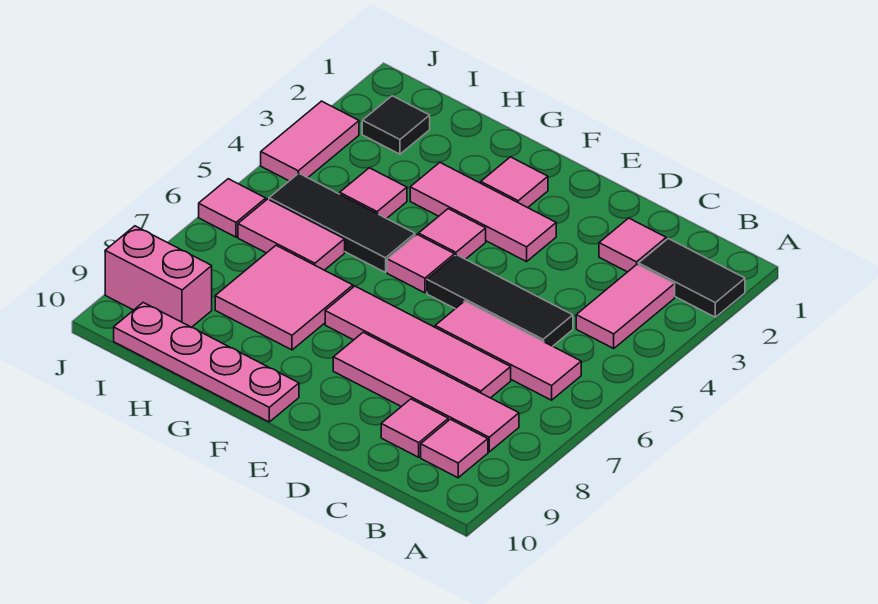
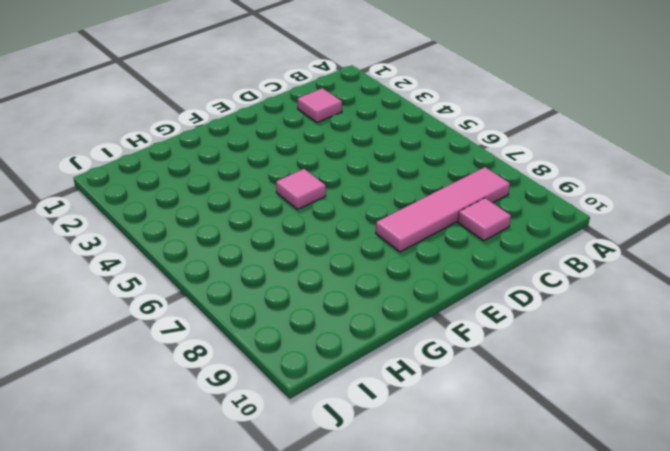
none -> black tile A2:B2 level 1
none -> pink tile B3:B4 level 1
none -> pink tile B6:D6 level 1

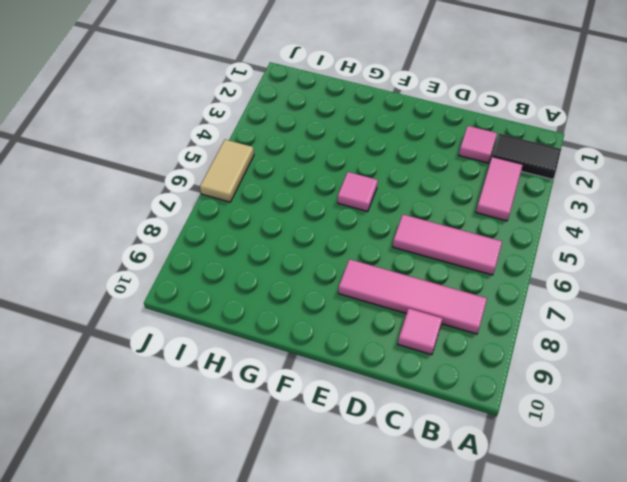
tan tile J5:J6 level 1 -> pink tile J6 level 1
none -> pink tile B9 level 1
none -> black tile C5:E5 level 1
none -> pink tile C7:F7 level 1

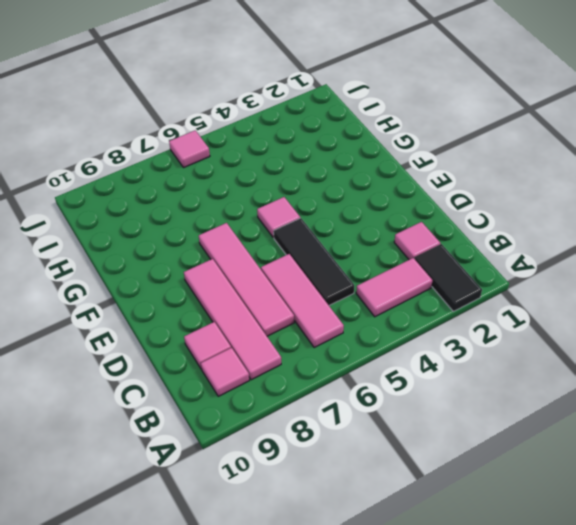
none -> pink tile E3:G3 level 1
none -> pink tile F2 level 1
none -> pink tile F4 level 1

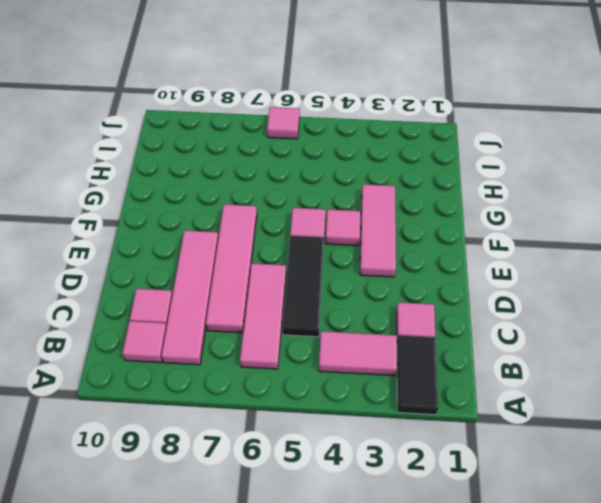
none -> pink tile F2 level 1
none -> pink plate F10:I10 level 1
none -> black tile G5:I5 level 1

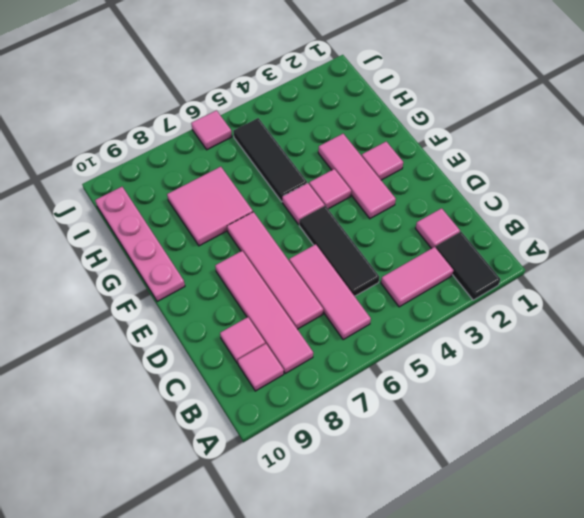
none -> pink tile H4 level 1
none -> pink tile H6:I6 level 1
none -> black tile I2 level 1

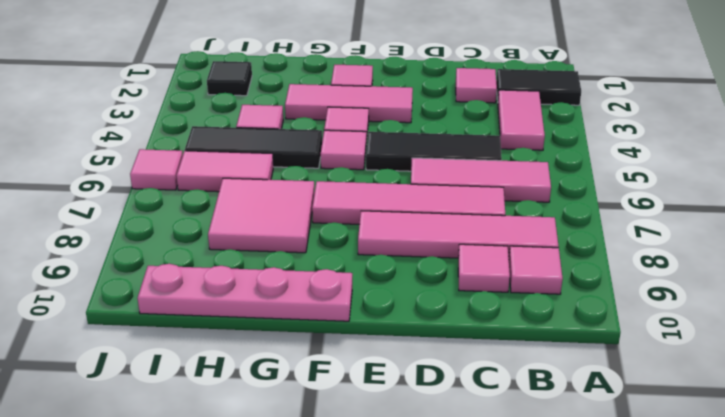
none -> pink brick I9:J9 level 1
none -> pink tile J3:J4 level 1

